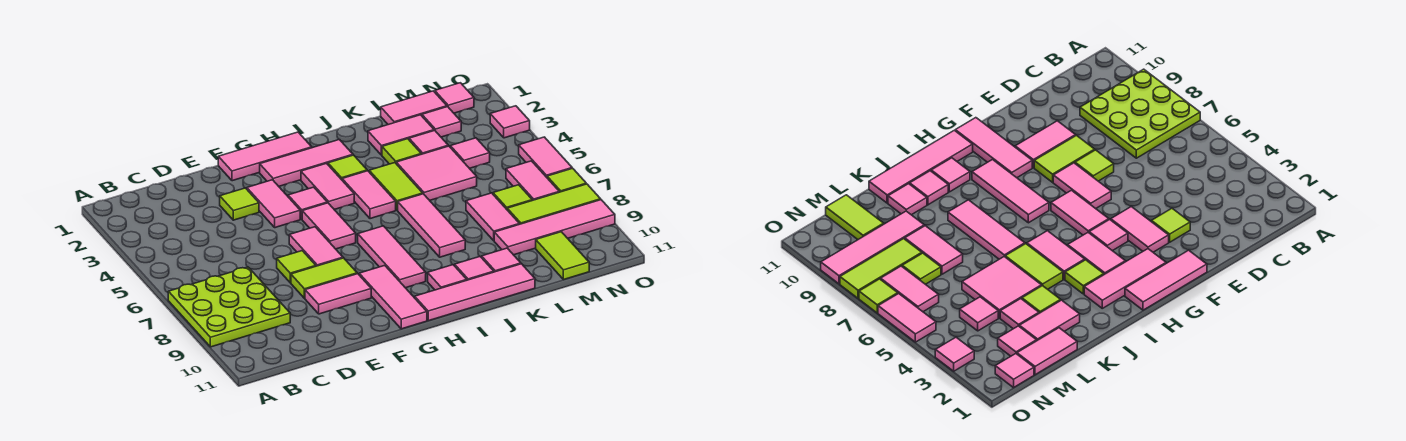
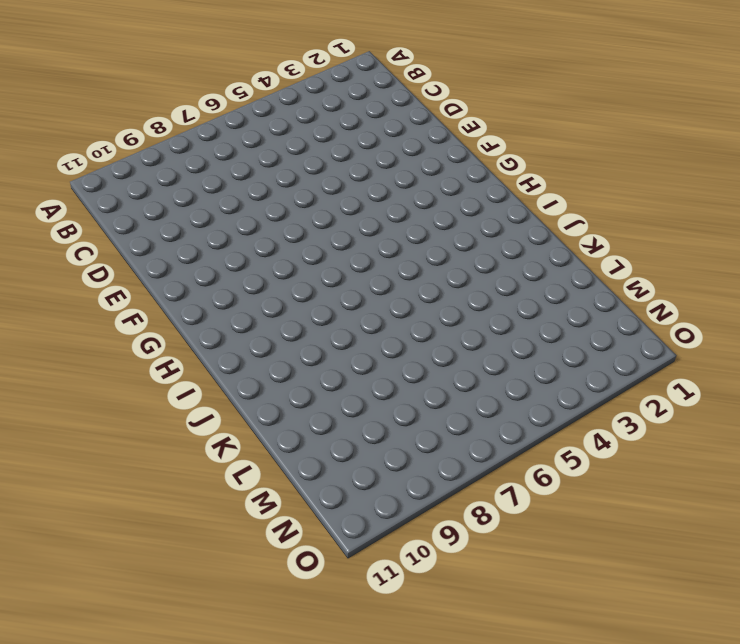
none -> lime plate A7:C9 level 1
none -> lime tile E3 level 1
none -> lime tile E7 level 1
none -> lime tile E8:F8 level 1

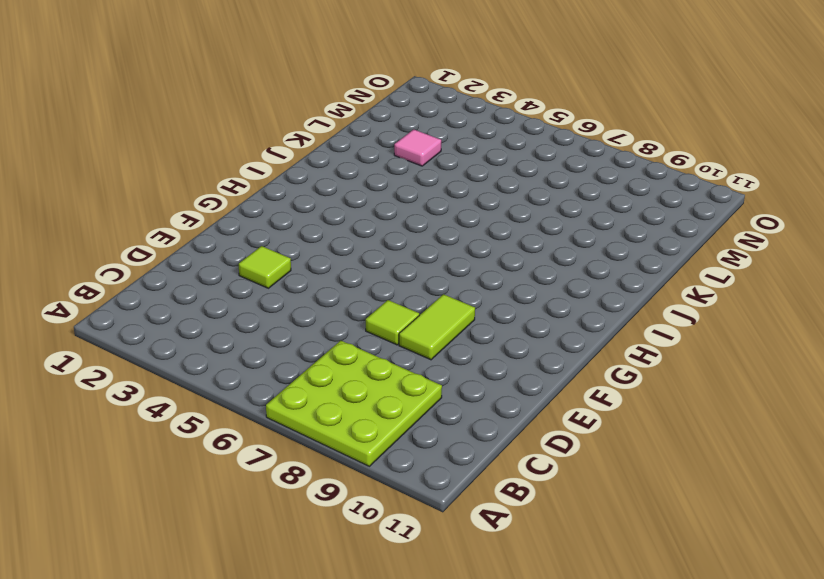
none -> pink tile E9:F9 level 1
none -> pink tile F1:H1 level 1
none -> pink tile F3:F4 level 1
none -> pink tile F6:F7 level 1

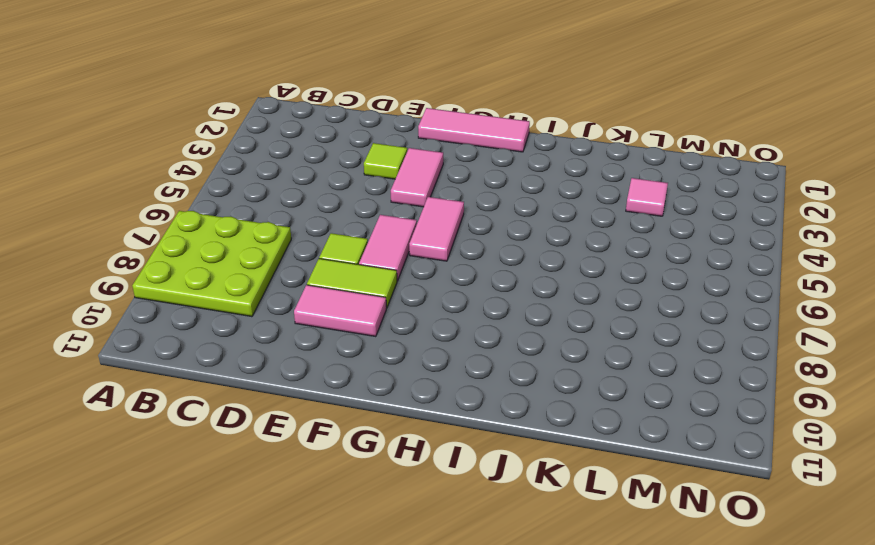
none -> pink tile G2:I2 level 1
none -> pink tile G4 level 1
none -> pink tile G9:G11 level 1
none -> pink tile H3:H4 level 1

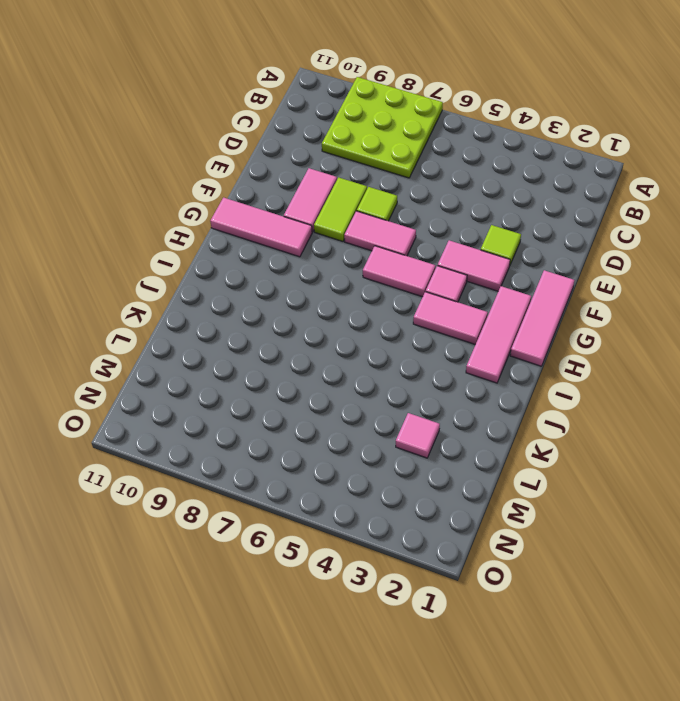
none -> pink tile H7:H9 level 1
none -> pink tile H11:K11 level 1
none -> lime tile I3 level 1
none -> pink tile I4:I5 level 1

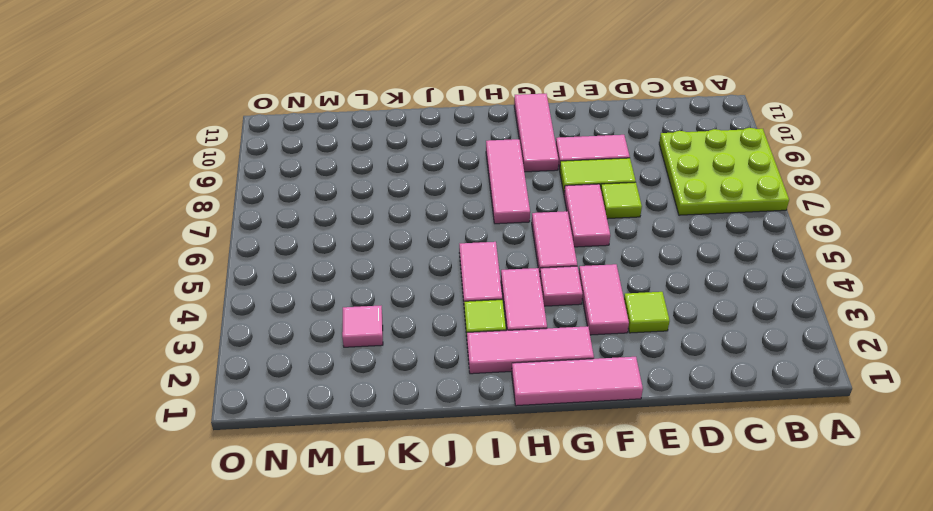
none -> pink tile H11:K11 level 1
none -> pink tile I10 level 1
none -> lime tile J4:J5 level 1
none -> pink tile J6:J8 level 1

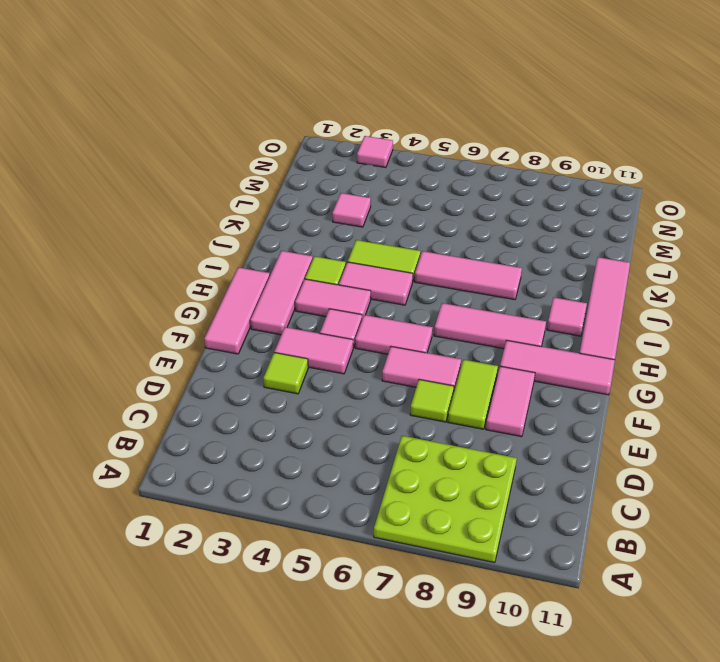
none -> pink tile J10 level 1
none -> pink tile K2:L2 level 1
none -> lime tile K3 level 1
none -> pink tile K4:L5 level 1

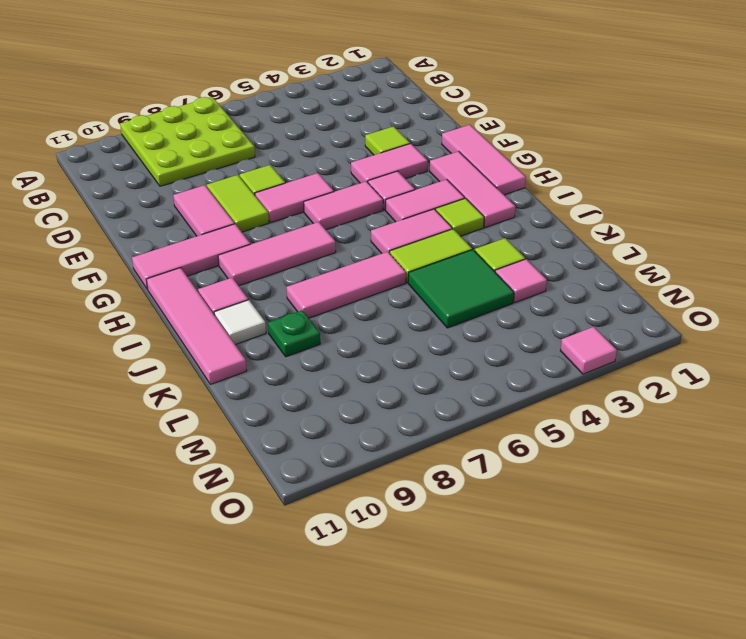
white tile J10 level 1 -> pink tile J10 level 1
green tile K4:L5 level 1 -> pink tile K4:L5 level 1
green plate K9 level 1 -> none
none -> pink tile K2:L2 level 1
none -> pink tile K10 level 1
none -> pink tile L1:M1 level 1
none -> pink tile L7:L8 level 1

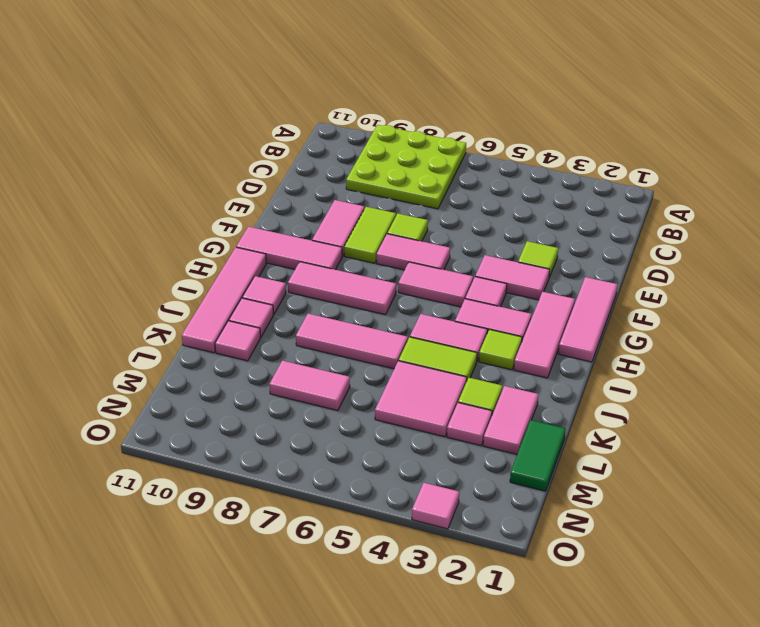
green tile L1:M1 level 1 -> pink tile L1:M1 level 1
none -> pink tile L9:O9 level 1
none -> pink tile M2 level 1
none -> pink tile M4 level 1
none -> lime tile M7 level 1

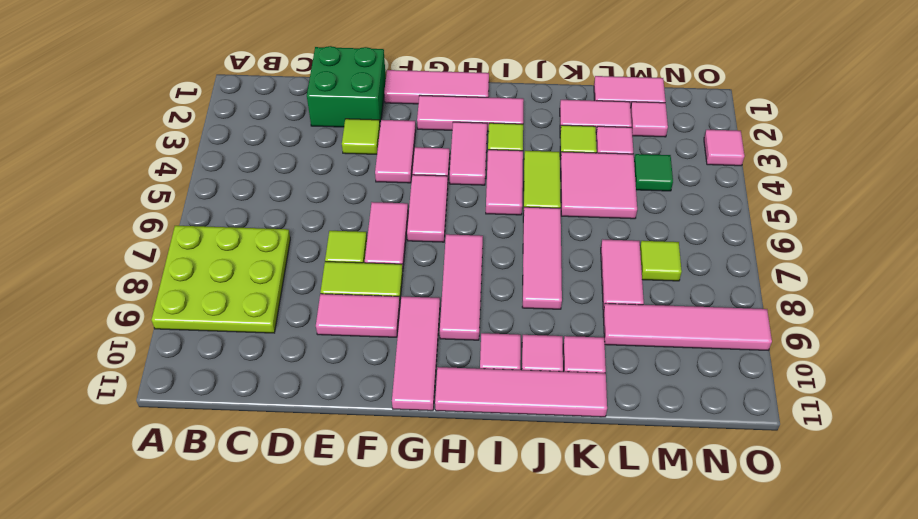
green brick D1:E2 level 1 -> none
green tile M4 level 1 -> pink tile M4 level 1
none -> lime tile M8:O8 level 1
none -> lime tile M10:M11 level 1
none -> pink tile N1 level 1
none -> pink tile N6:N7 level 1

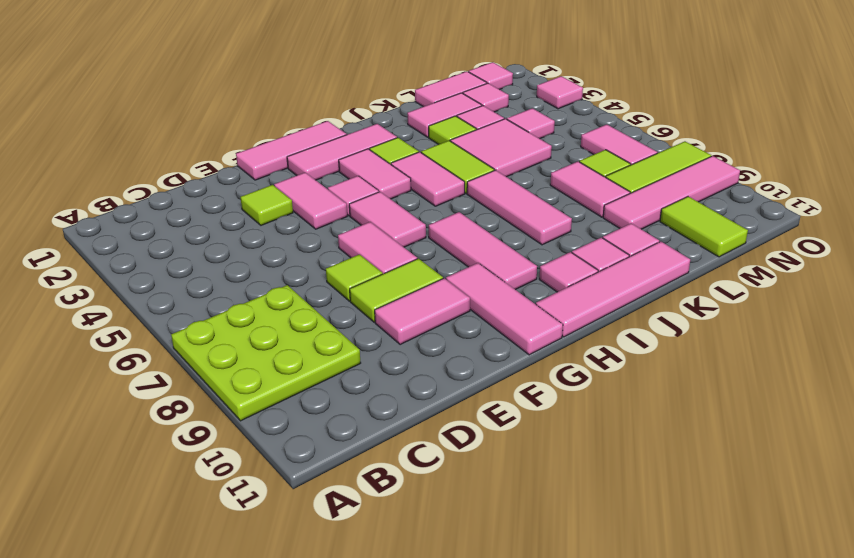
none -> pink tile O5:O6 level 1
none -> lime tile O7 level 1

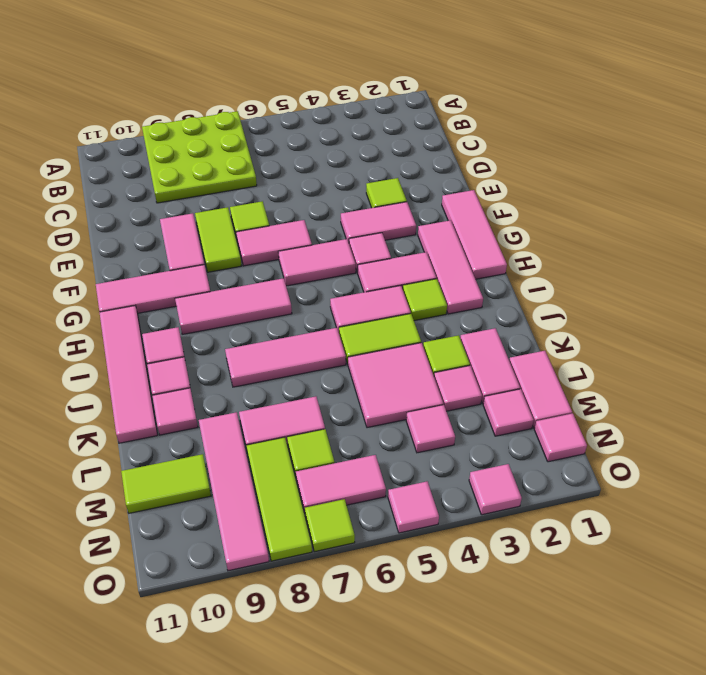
pink tile O5 level 1 -> pink tile O5:O6 level 1

